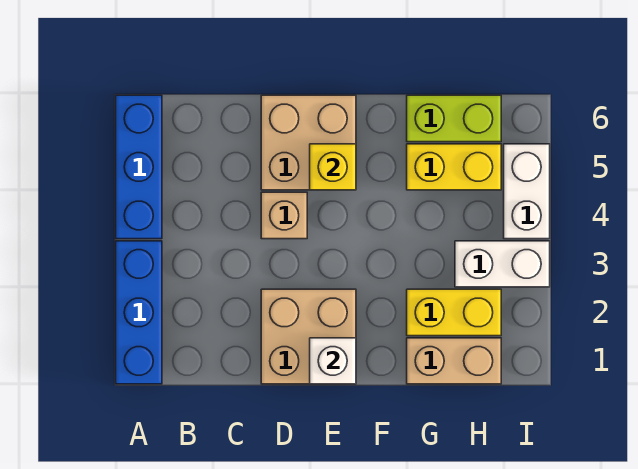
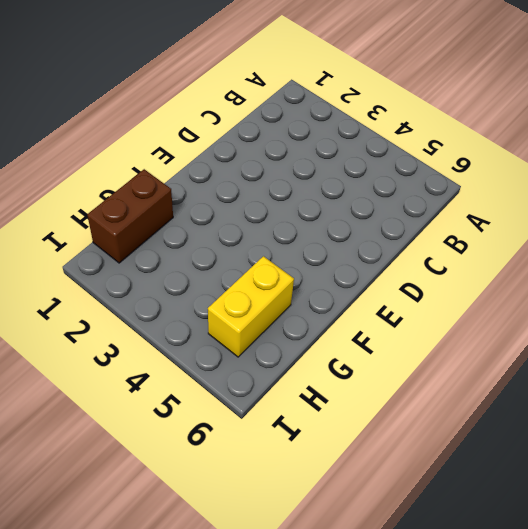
brown brick G1:H1 level 1 -> tan brick G1:H1 level 1
none -> blue brick A1:A3 level 1
none -> blue brick A4:A6 level 1
none -> tan brick D1:E2 level 1

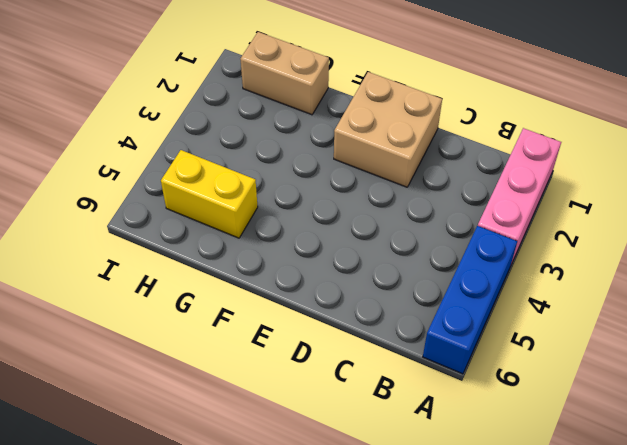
pink brick A1:A3 level 1 -> blue brick A1:A3 level 1
none -> tan brick D4 level 1
none -> tan brick D5:E6 level 1
none -> yellow brick G2:H2 level 1

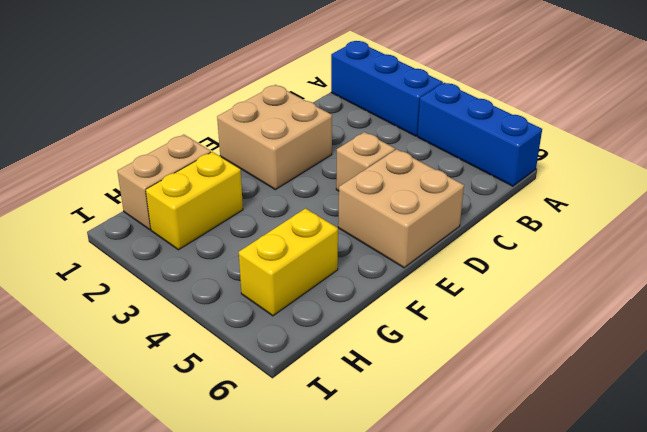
none -> lime brick G6:H6 level 1
none -> white brick H3:I3 level 1
none -> white brick I4:I5 level 1

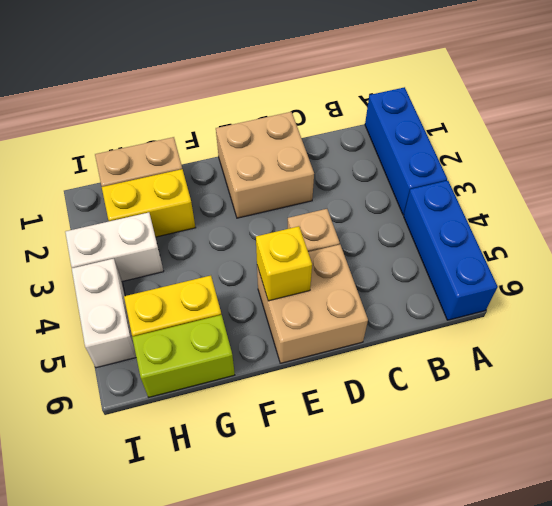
none -> white brick E1 level 2

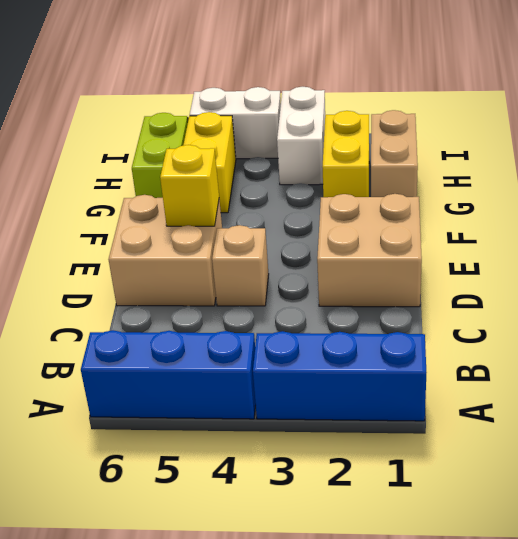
none -> white brick E1 level 2

